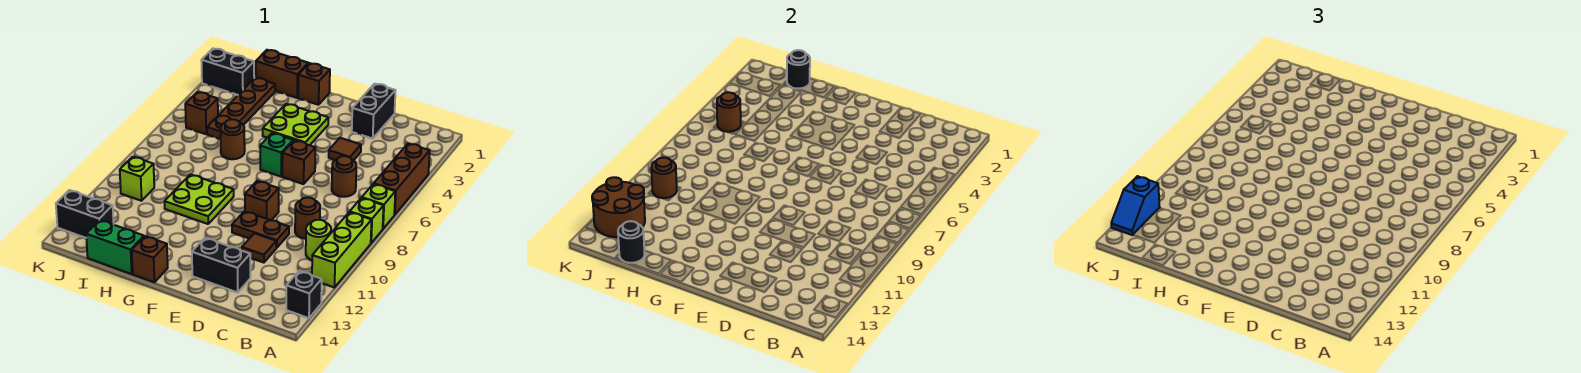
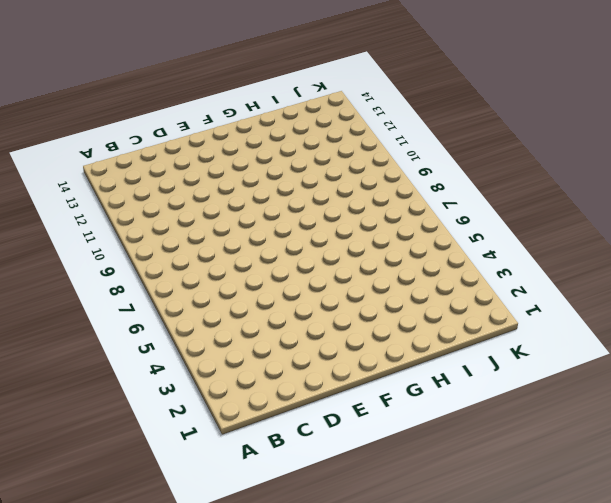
none -> brown brick A4:A6 level 1
none -> lime brick A7 level 1
none -> lime brick A8 level 1
none -> lime brick A9:A11 level 1

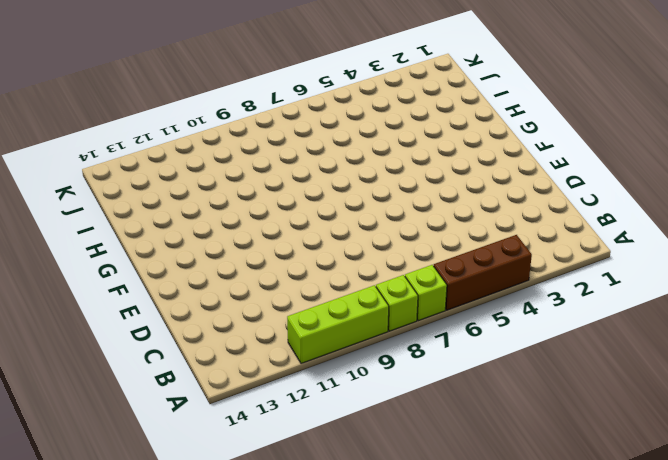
none -> black brick A13 level 1
none -> lime round brick B10 level 1
none -> brown round brick C6 level 1
none -> brown round brick C9 level 1

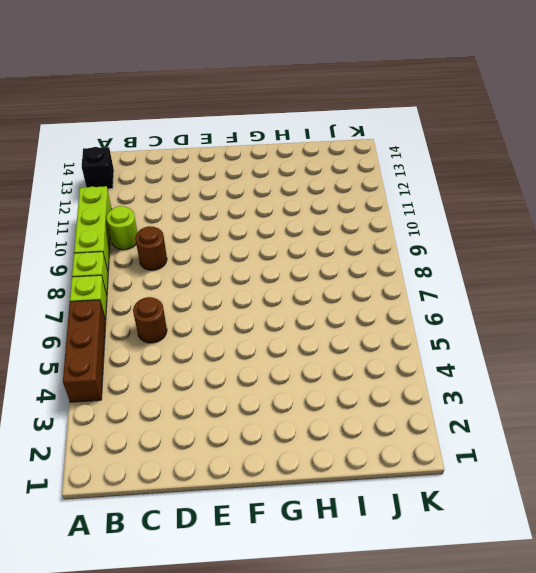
none -> black brick D1:D2 level 1
none -> brown tile D4 level 1
none -> brown plate D10:E10 level 1
none -> brown tile D11 level 1

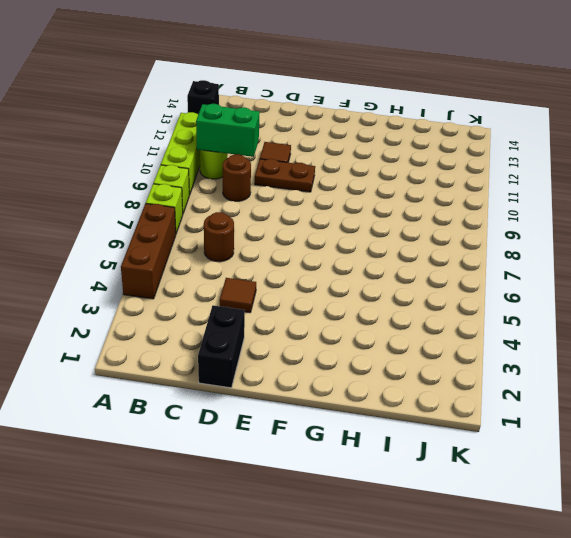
green brick B10:C10 level 2 -> green brick H14:I14 level 1
none -> black brick D13:E13 level 1
none -> brown brick E6 level 1
none -> brown brick E9 level 1
none -> lime plate F3:G4 level 1

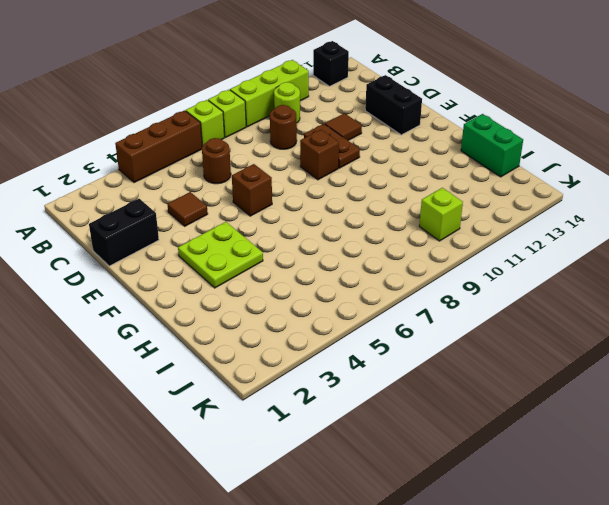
none -> green brick F6 level 1
none -> brown brick G1 level 1
none -> lime plate G9:H10 level 1
none -> brown brick G14 level 1

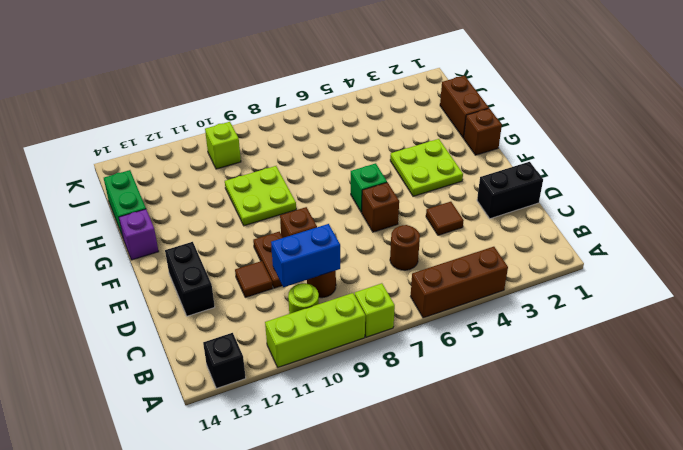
blue brick C9:C10 level 2 -> none
purple brick G14 level 1 -> brown brick G14 level 1
none -> lime brick A7 level 1
none -> brown round brick H6 level 1
none -> brown plate I2:I5 level 1
none -> black brick J2:K2 level 1

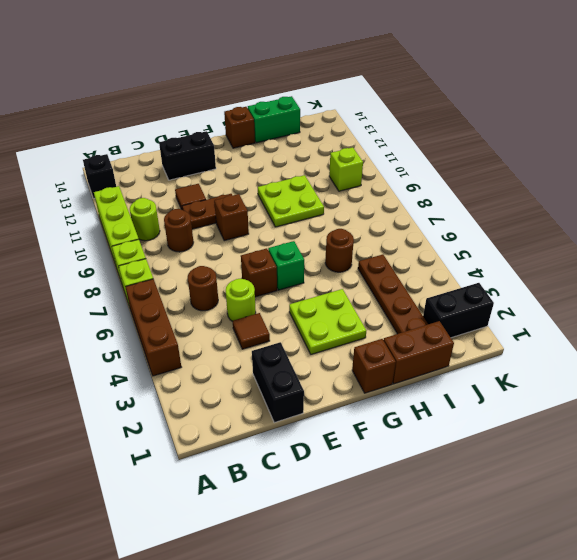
lime round brick D5 level 1 -> none
none -> brown brick J5 level 1
none -> black brick J13:K13 level 1
none -> black round brick I1 level 2
none -> black round brick I14 level 2

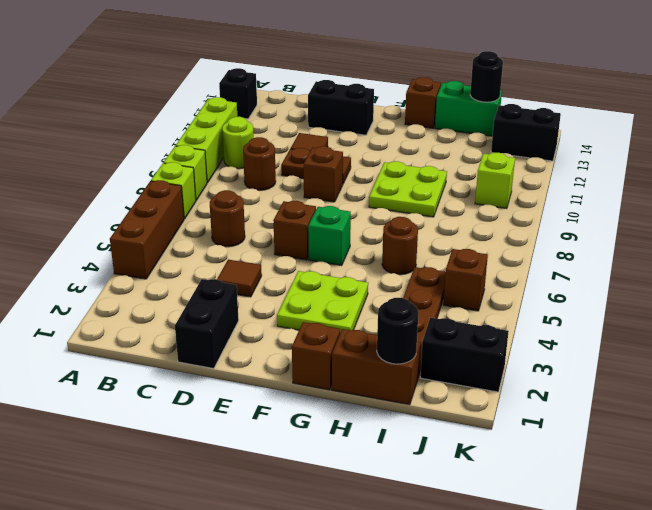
none -> brown round brick J5 level 2
none -> brown round brick J10 level 2
none -> brown round brick J12:K13 level 2
none -> blue slope K12:K13 level 3 top 12

